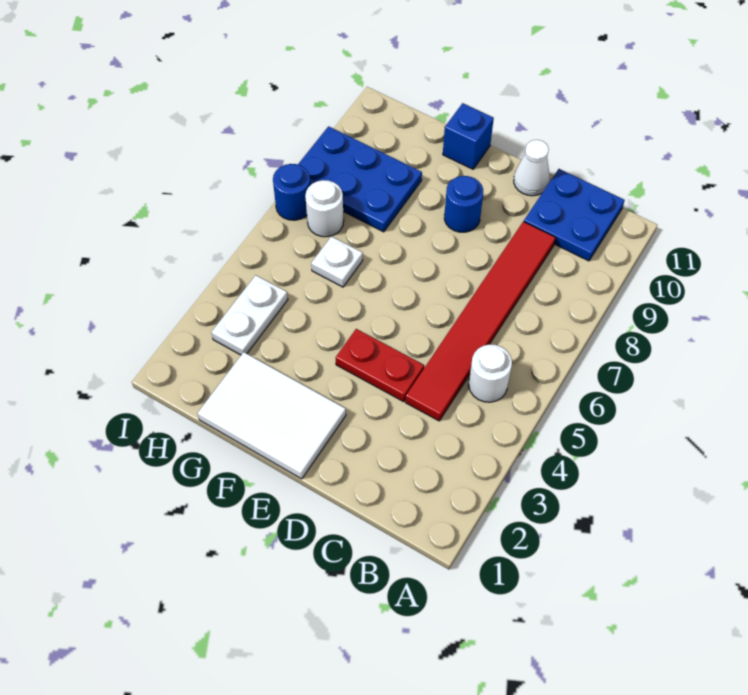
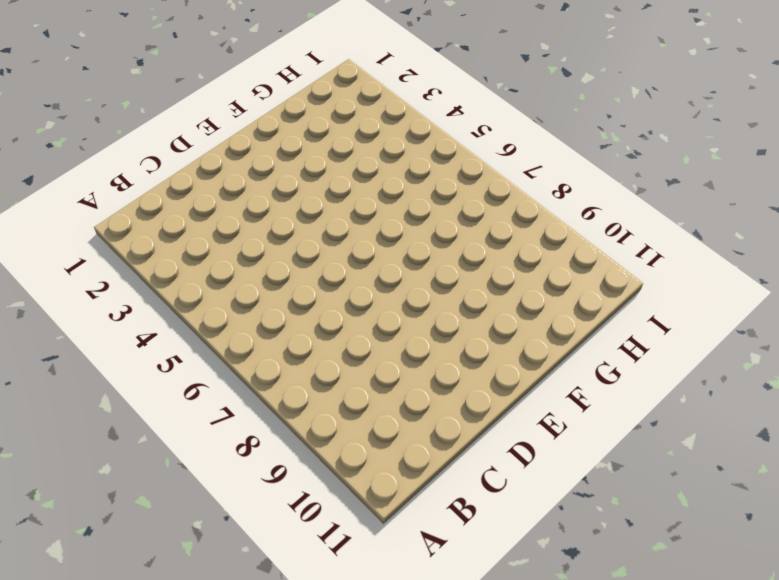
none -> white round brick B5 level 1
none -> blue plate B10:C11 level 1
none -> red tile C4:C9 level 1

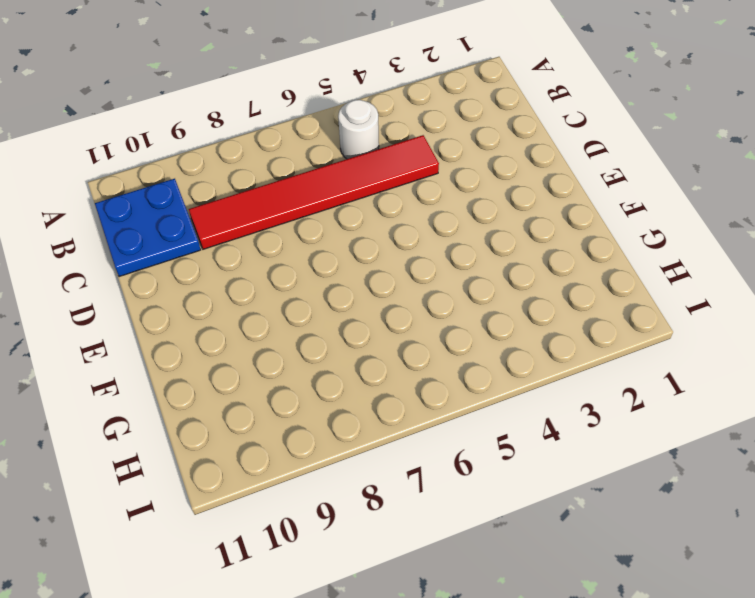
none -> red plate D4:E4 level 1
none -> white cone D11 level 1
none -> white tile E1:G2 level 1

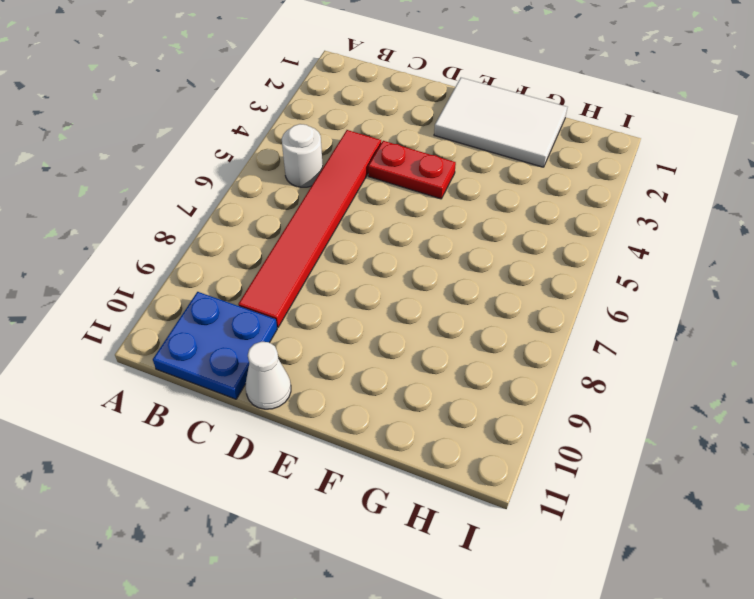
none -> blue round brick E9 level 1
none -> blue brick F11 level 1
none -> white plate G6 level 1

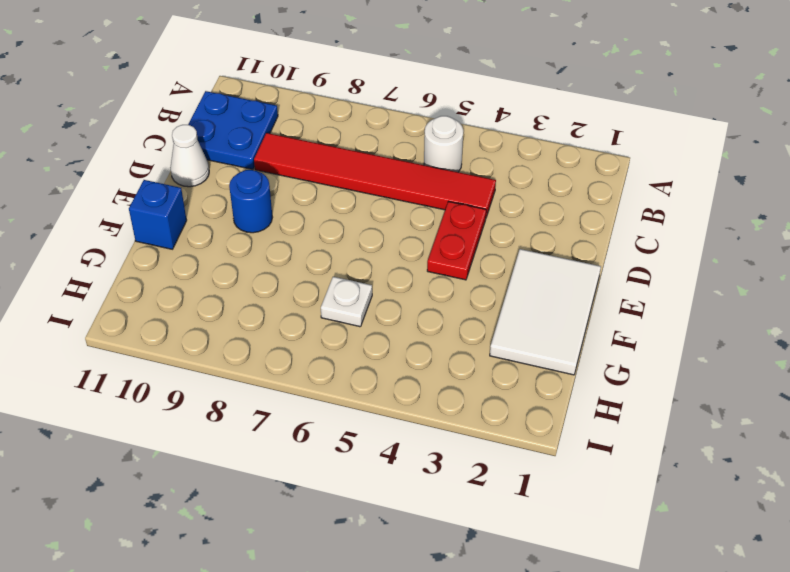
none -> blue plate G8:I9 level 1
none -> white plate H3:H4 level 1
none -> white round brick H7 level 1

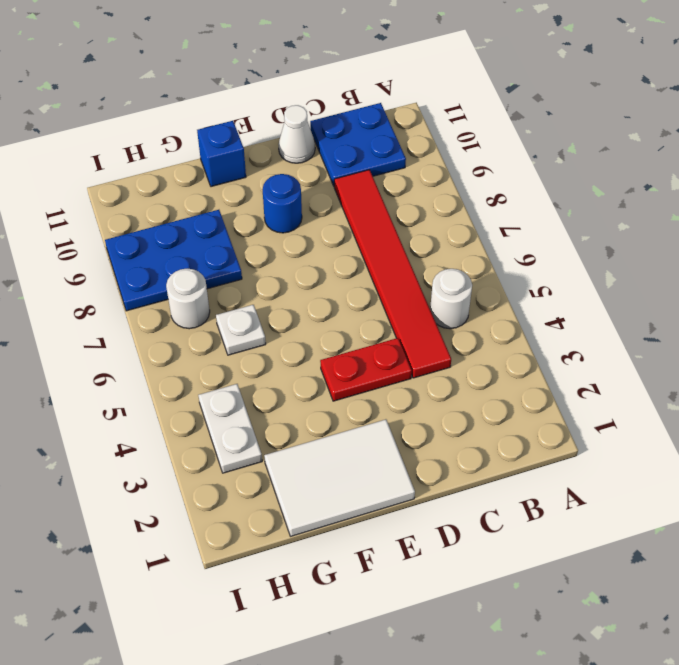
none -> blue round brick I7 level 1

